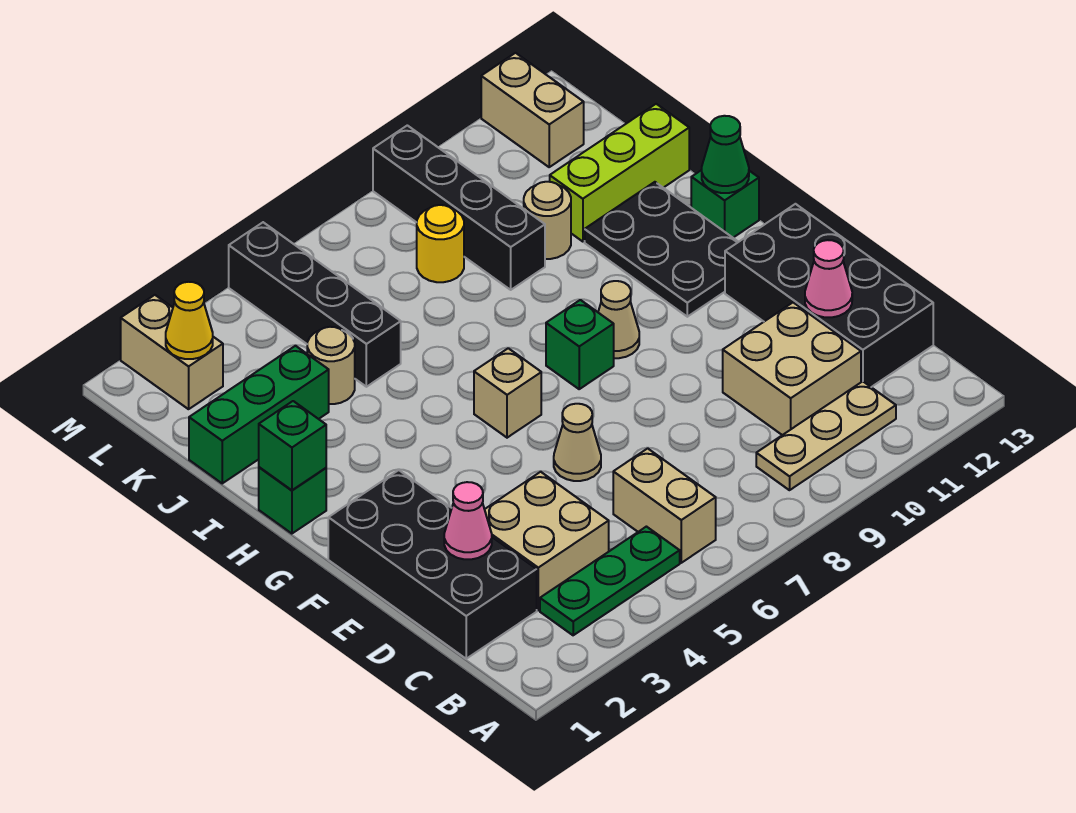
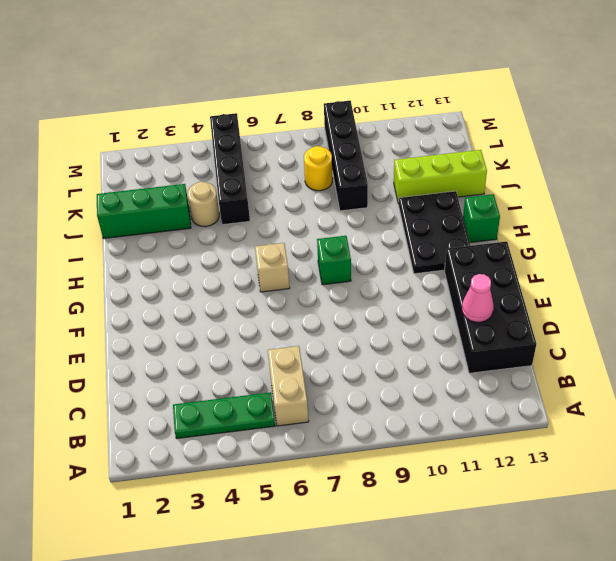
none -> tan plate B9:B11 level 1
none -> black brick C1:F2 level 1
none -> tan brick C3:D4 level 1

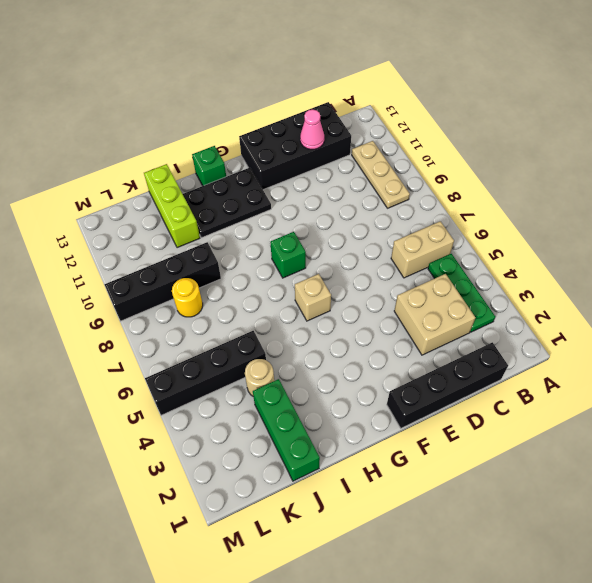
black brick C1:F1 level 1 -> black brick C1:F2 level 1
none -> tan brick C10:D11 level 1
none -> tan cone E6 level 1
none -> tan cone G9 level 1

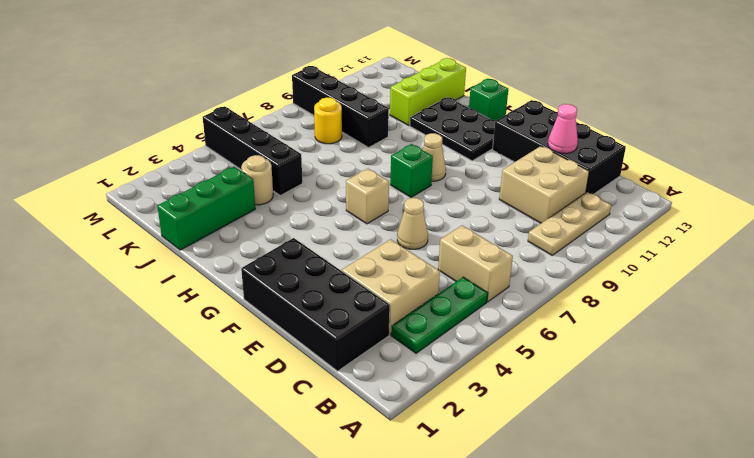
none -> green brick H1 level 1
none -> tan round brick J10 level 1
none -> tan brick L2:M2 level 1

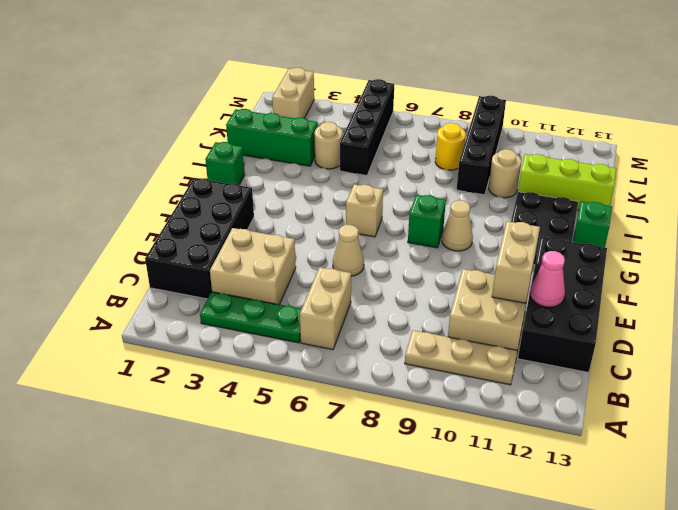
tan brick D11:E11 level 2 -> tan brick L12:M12 level 1
none -> pink cone D2 level 2
none -> green brick H1 level 2
none -> green cone H13 level 2

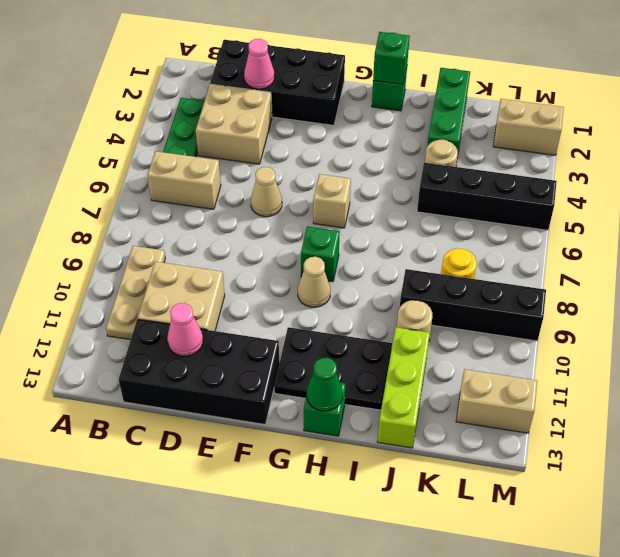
none -> yellow cone L2 level 2

